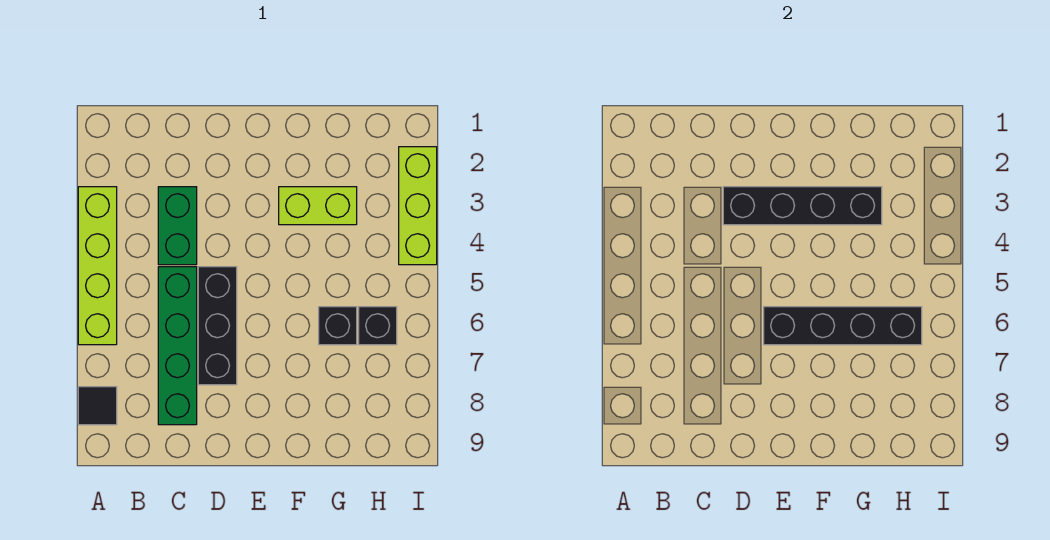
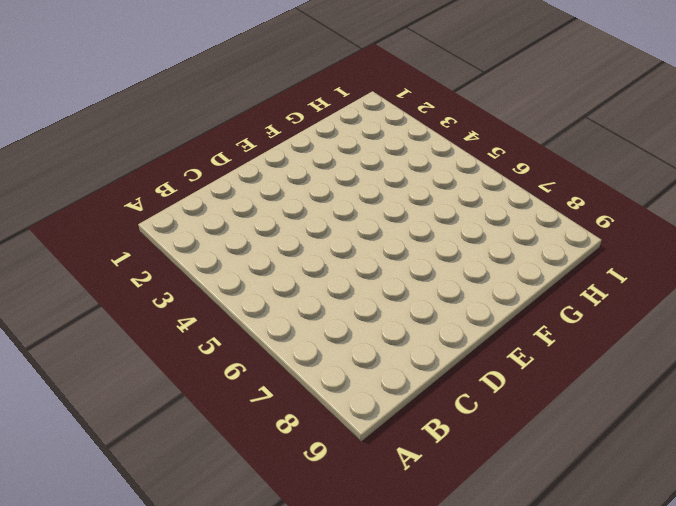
none -> lime brick A3:A6 level 1
none -> black tile A8 level 1

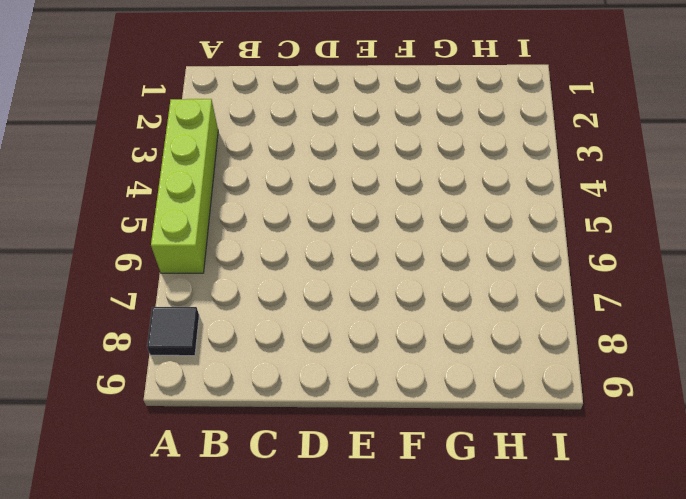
none -> green brick C3:C4 level 1
none -> green brick C5:C8 level 1

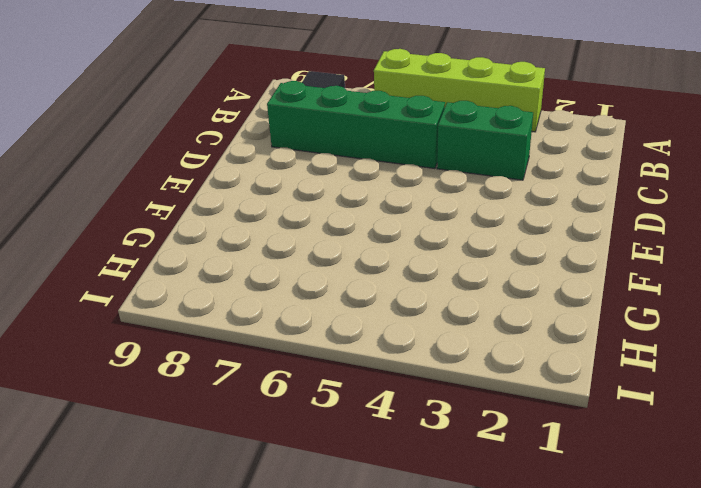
none -> black brick D5:D7 level 1
none -> lime brick F3:G3 level 1

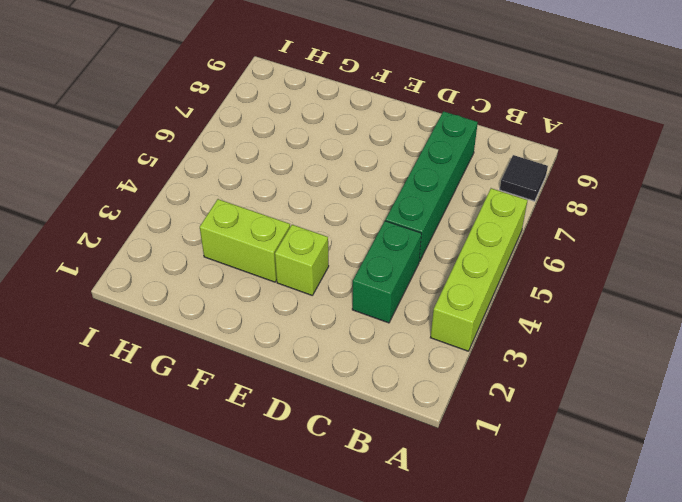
lime brick E3 level 1 -> none
none -> black brick D5:D7 level 1
none -> black brick G6 level 1

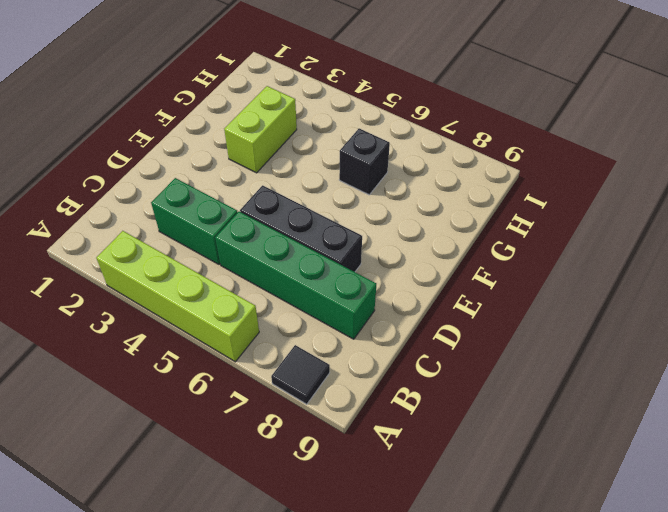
none -> black brick H6 level 1
none -> lime brick I2:I4 level 1

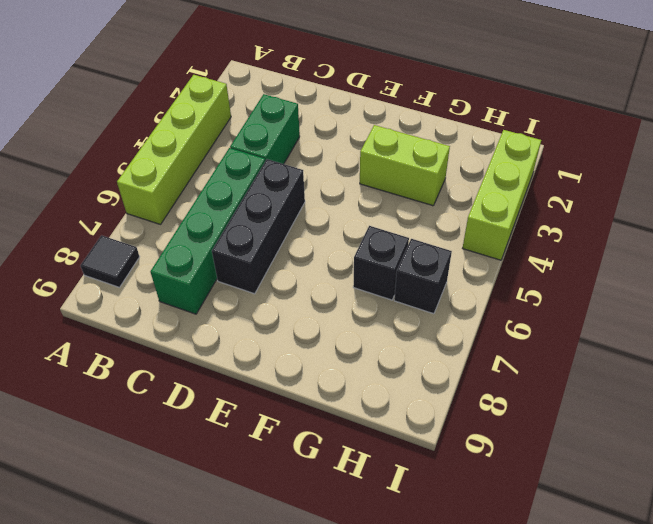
none -> black brick D3:G3 level 2
none -> black brick E6:H6 level 2

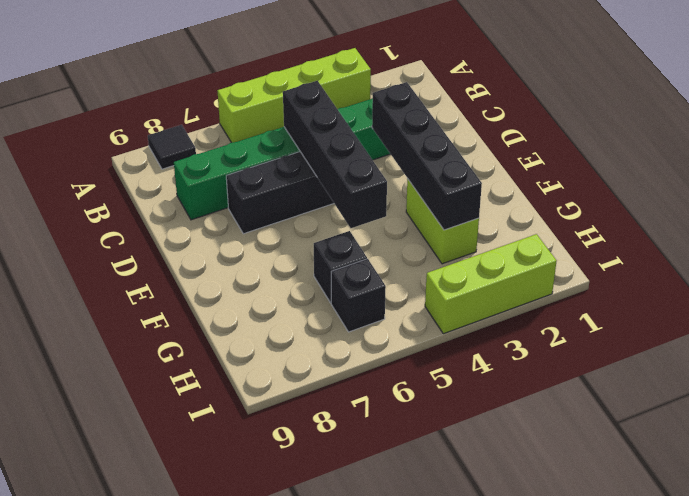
black brick C5:F5 level 2 -> black brick E6:H6 level 2

